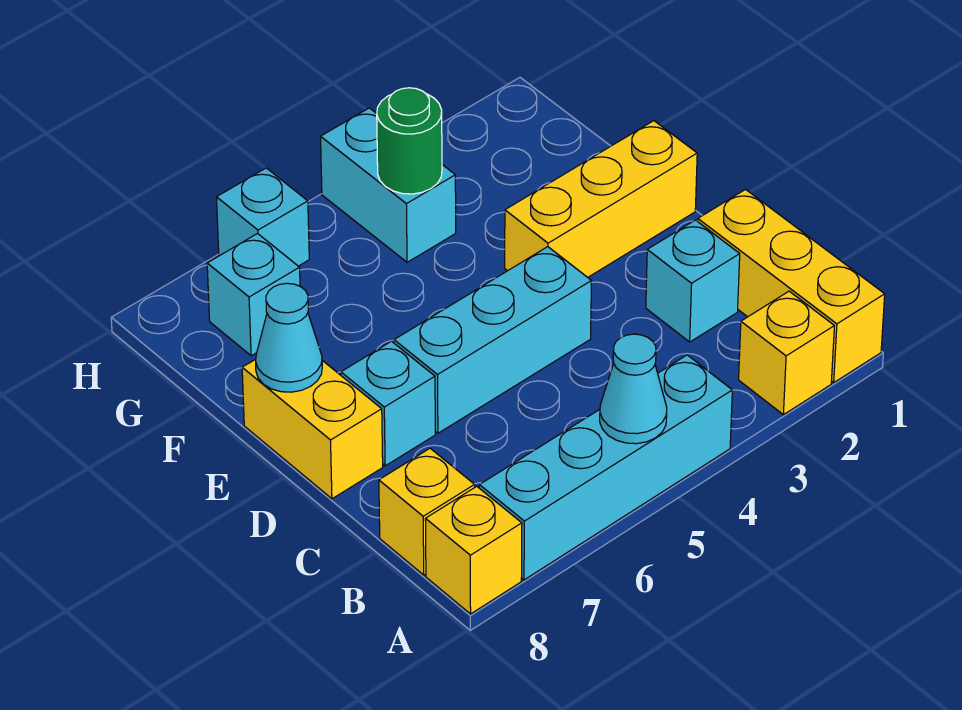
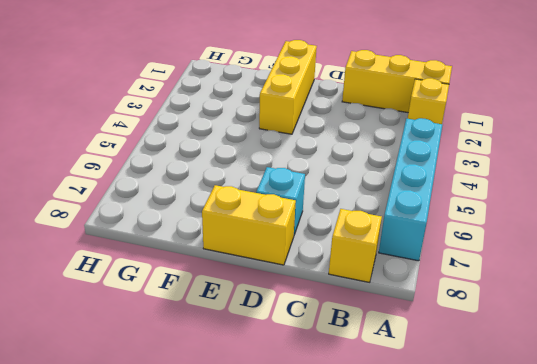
none -> yellow brick A8 level 1
none -> cyan brick C2 level 1
none -> cyan brick D4:D6 level 1

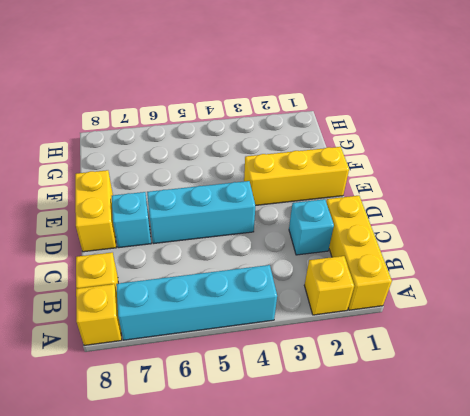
none -> cyan brick G4:H4 level 1
none -> cyan brick G7 level 1
none -> cyan brick H6 level 1

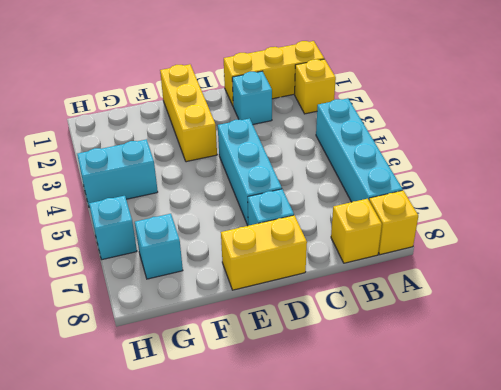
none -> cyan cone A5 level 2
none -> cyan cone E8 level 2
none -> green round brick G4 level 2

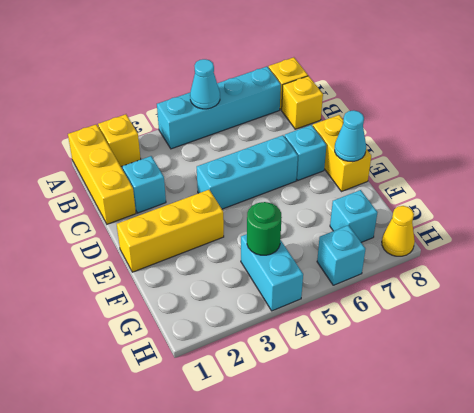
yellow cone H8 level 1 -> none

